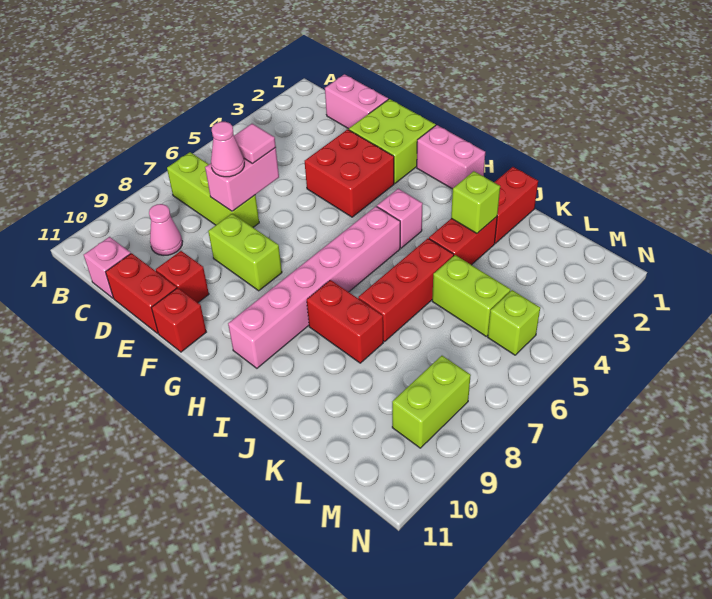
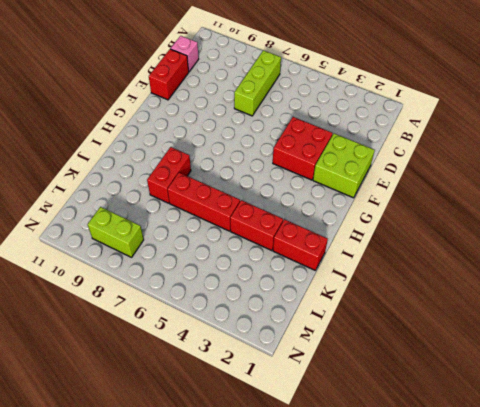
none -> pink brick C1:D1 level 1
none -> pink cone C9 level 1
none -> lime brick E8:F8 level 1

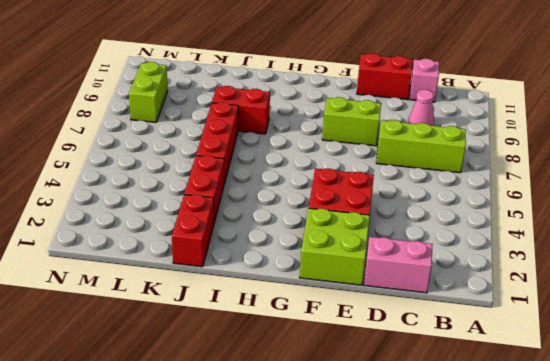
none -> red brick E10 level 1
none -> red brick F11 level 1
none -> pink brick G1:H1 level 1

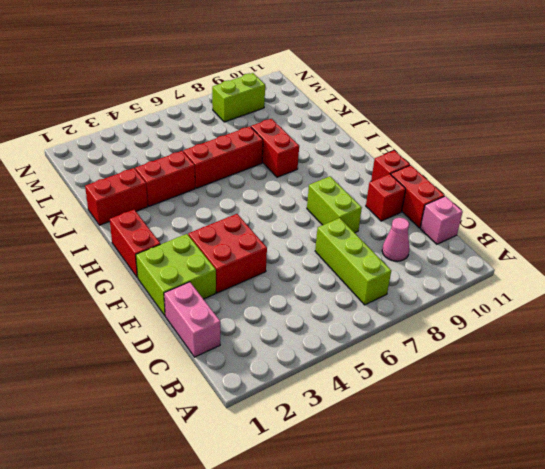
red brick G1:H1 level 1 -> pink brick G1:H1 level 1
none -> pink brick H4 level 1
none -> pink brick H5:H10 level 1
none -> lime brick K5:L5 level 1

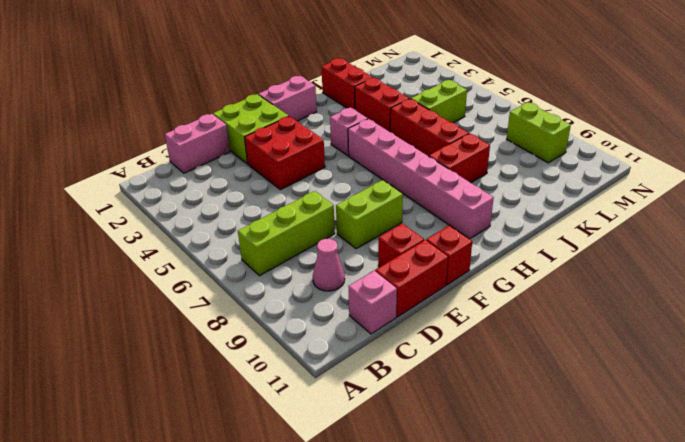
none -> lime brick M5 level 1
none -> pink brick D6:D7 level 2
none -> lime brick J3 level 2

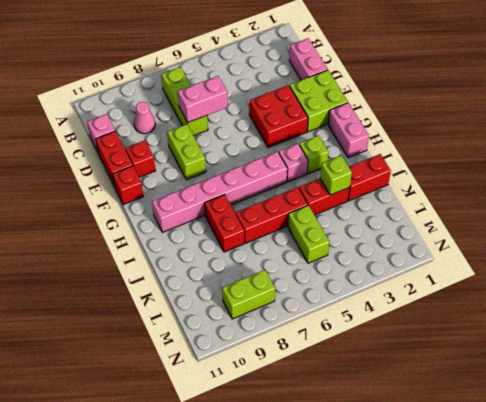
lime brick H3 level 1 -> lime brick M5 level 1
none -> pink tile D6 level 3
none -> pink cone D7 level 3

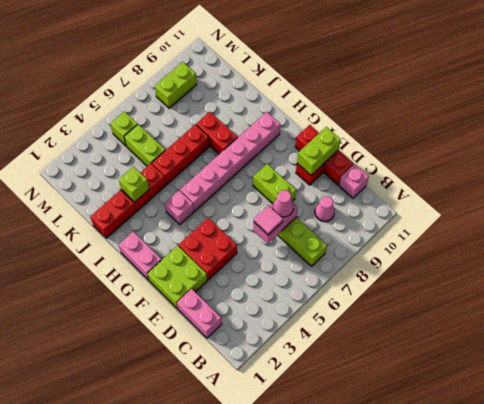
lime brick E10:E11 level 2 -> none

